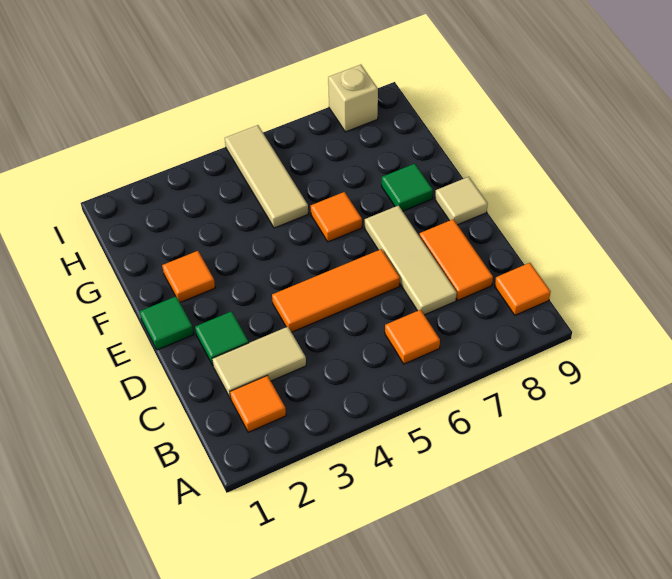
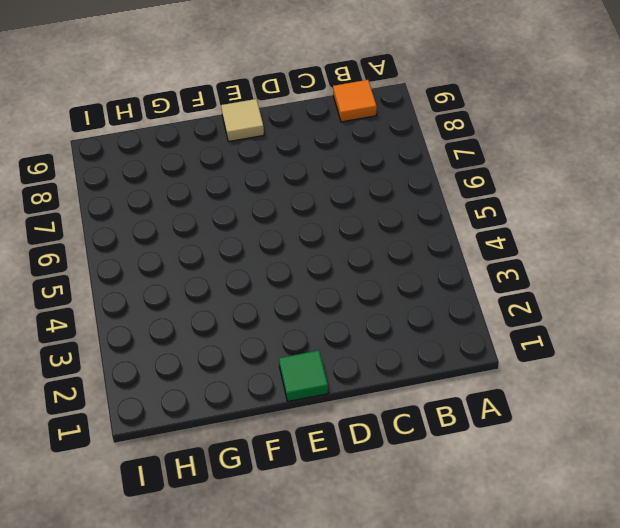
none -> orange tile B2 level 1
none -> orange tile B6 level 1
none -> tan tile C2:C3 level 1

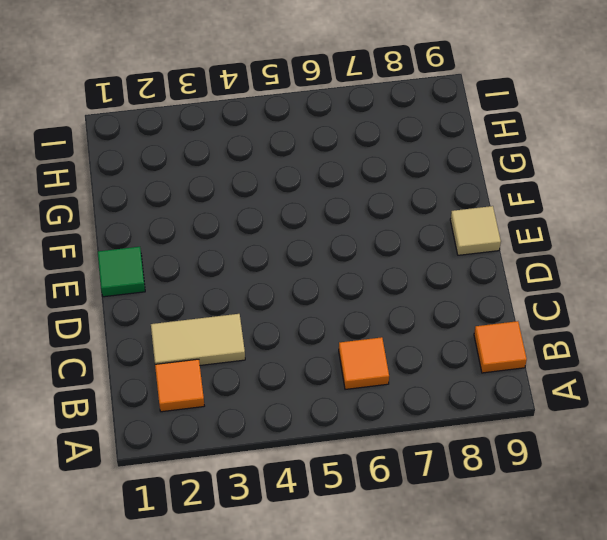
none -> tan tile C7:E7 level 1
none -> orange tile C8:D8 level 1
none -> green tile D2 level 1

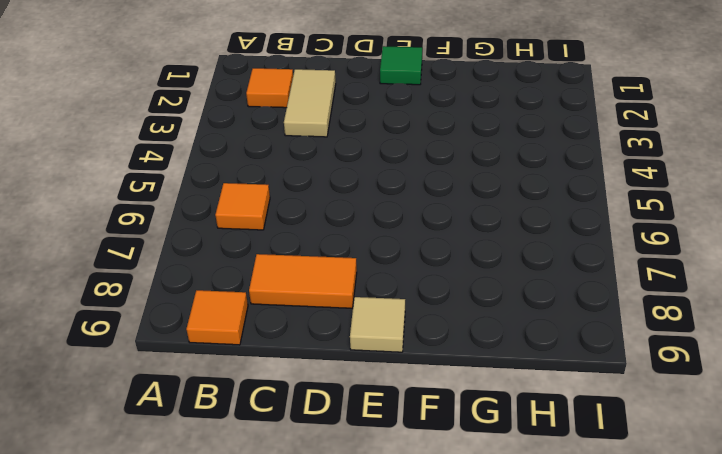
none -> tan tile C7:E7 level 1
none -> green tile D2 level 1
none -> orange tile D4:D6 level 1

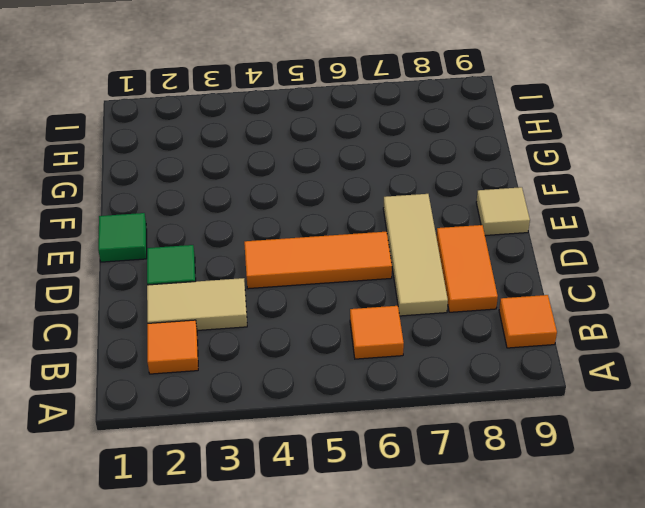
none -> orange tile F2 level 1
none -> orange tile F6 level 1
none -> green tile F8 level 1

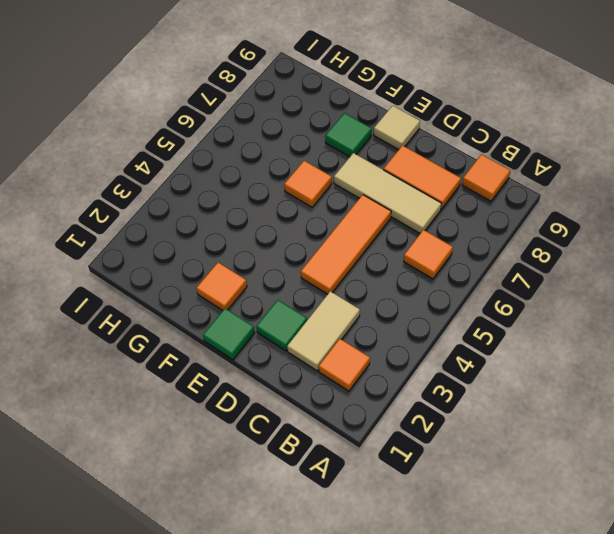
none -> tan tile G5:I5 level 1
none -> tan brick I8 level 1

